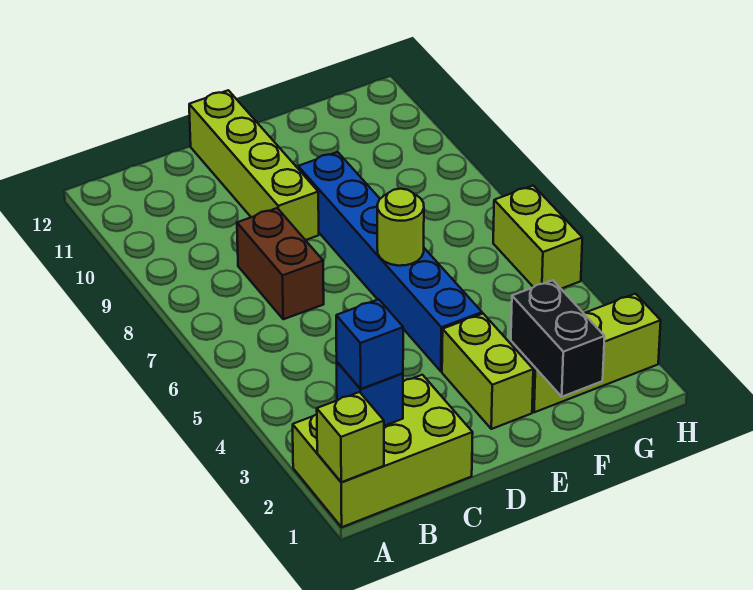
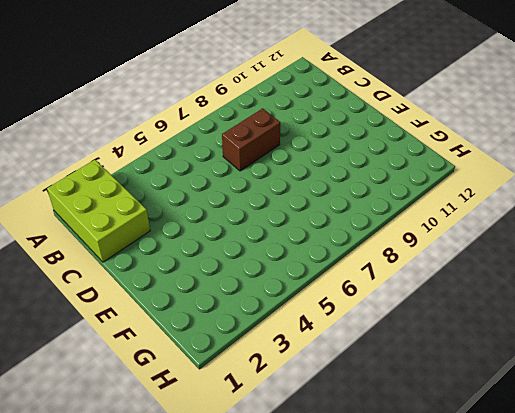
none -> lime brick D9:D12 level 1
none -> lime brick E2:E3 level 1
none -> blue brick E4:E9 level 1

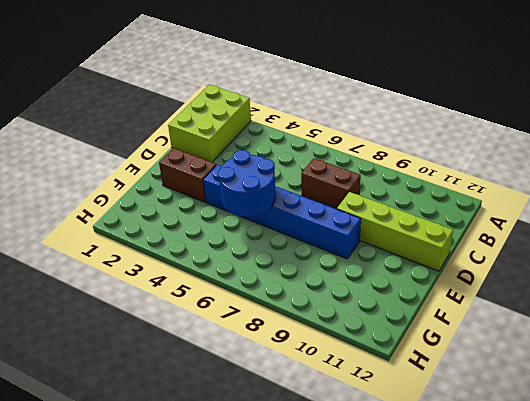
brown brick E2:E3 level 1 -> lime brick E2:E3 level 1
blue round brick E5:F6 level 2 -> lime round brick E6 level 2
none -> lime brick F2:H2 level 1
none -> lime brick H5:H6 level 1
none -> lime brick A1 level 2

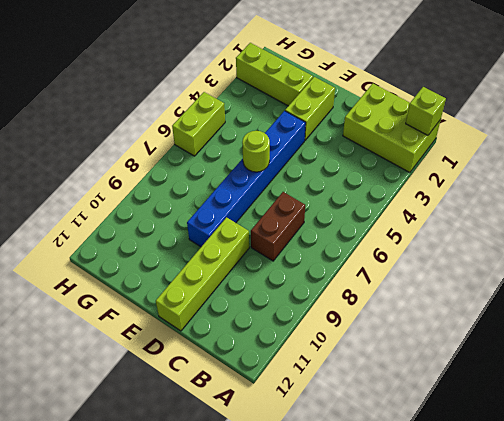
none -> blue brick B2 level 2
none -> black brick F1:F2 level 2
none -> blue brick B2 level 3

